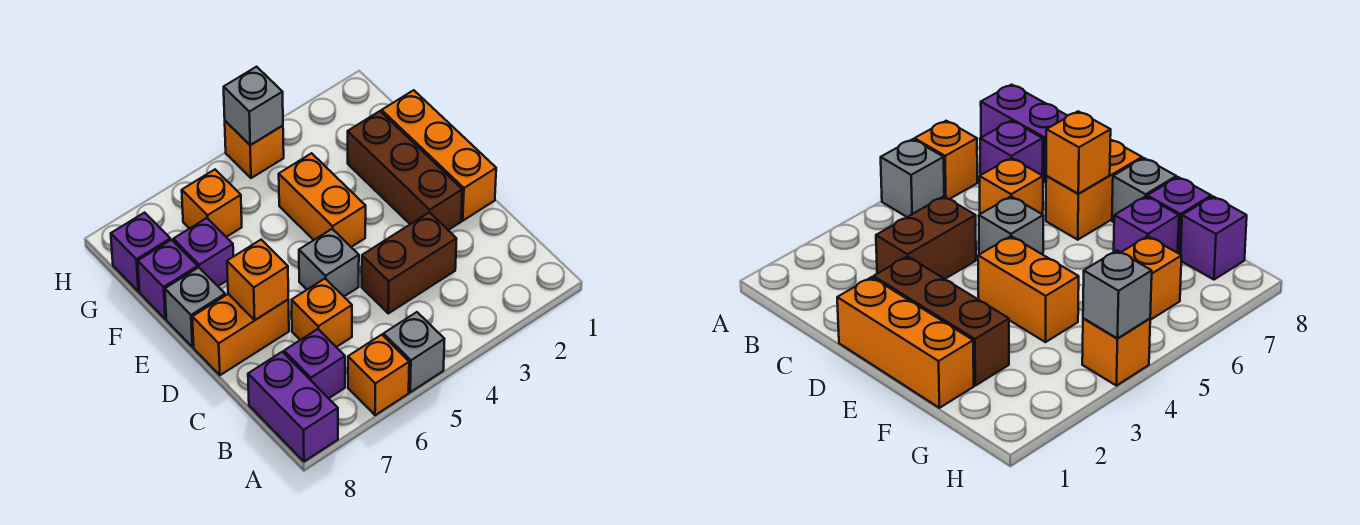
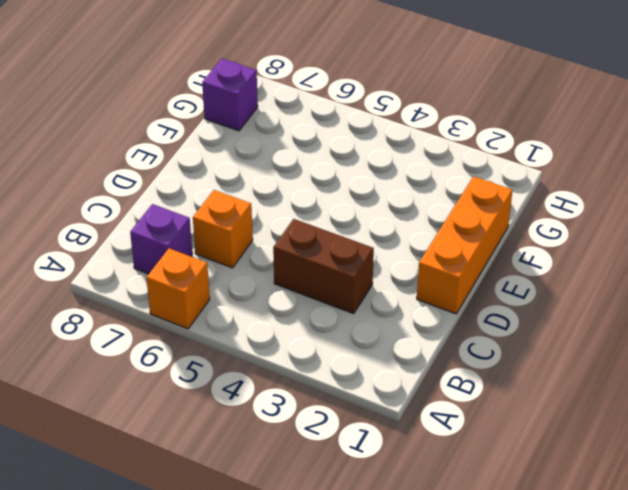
none -> grey brick A5 level 1
none -> purple brick A8:B8 level 1
none -> brown brick D2:F2 level 1

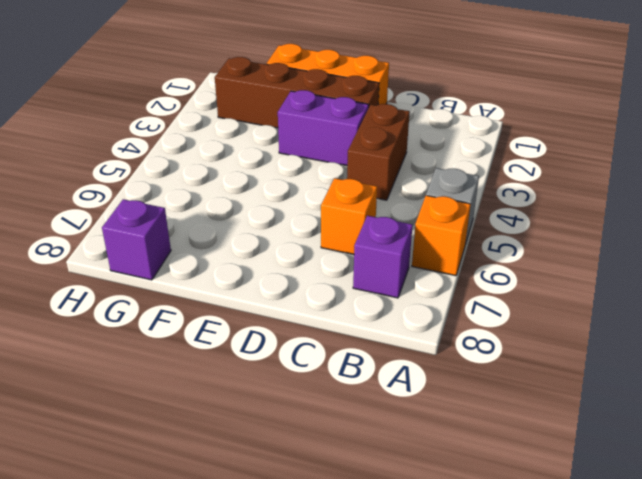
brown brick D2:G2 level 1 -> brown brick D2:F2 level 1
purple brick D3:E3 level 1 -> purple brick A8:B8 level 1
none -> grey brick D5 level 1
none -> orange brick D7:D8 level 1
none -> orange brick E4:F4 level 1

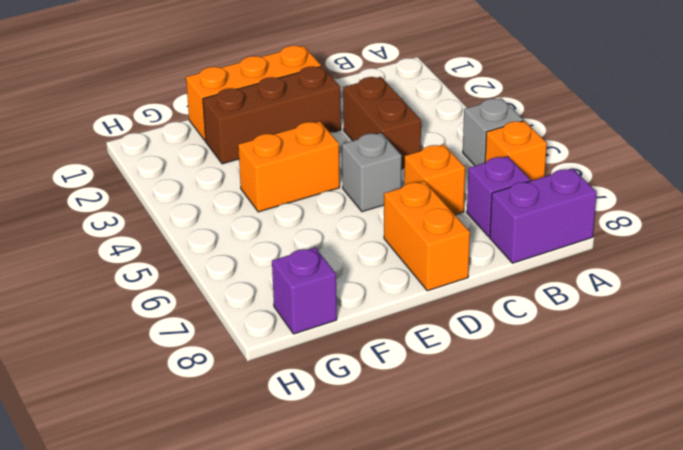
none -> grey brick E8 level 1
none -> purple brick F7 level 1
none -> purple brick F8 level 1

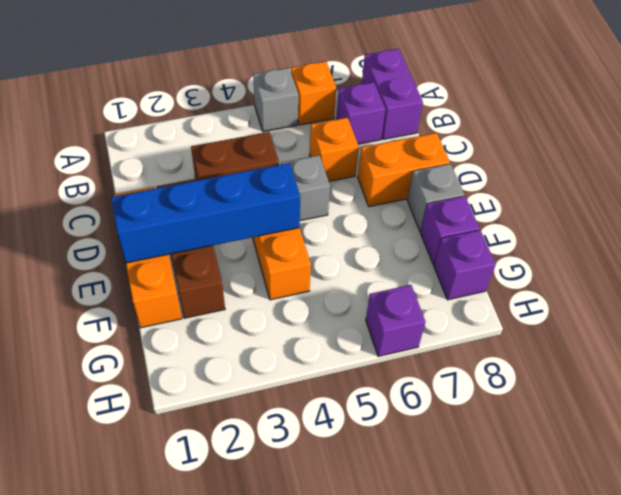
blue brick E1:E4 level 2 -> none
purple brick H6 level 1 -> purple brick F7 level 1
none -> orange brick G6 level 1
none -> orange brick H4 level 1
none -> orange brick D7 level 2

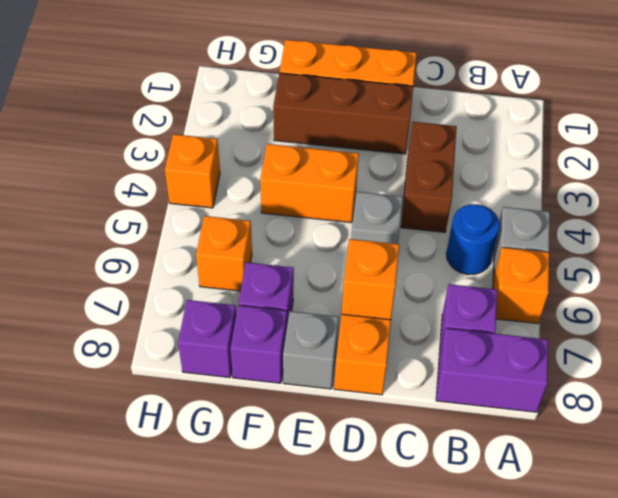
blue round brick B5 level 1 -> none
none -> orange brick C6 level 1
none -> grey brick H4 level 2

